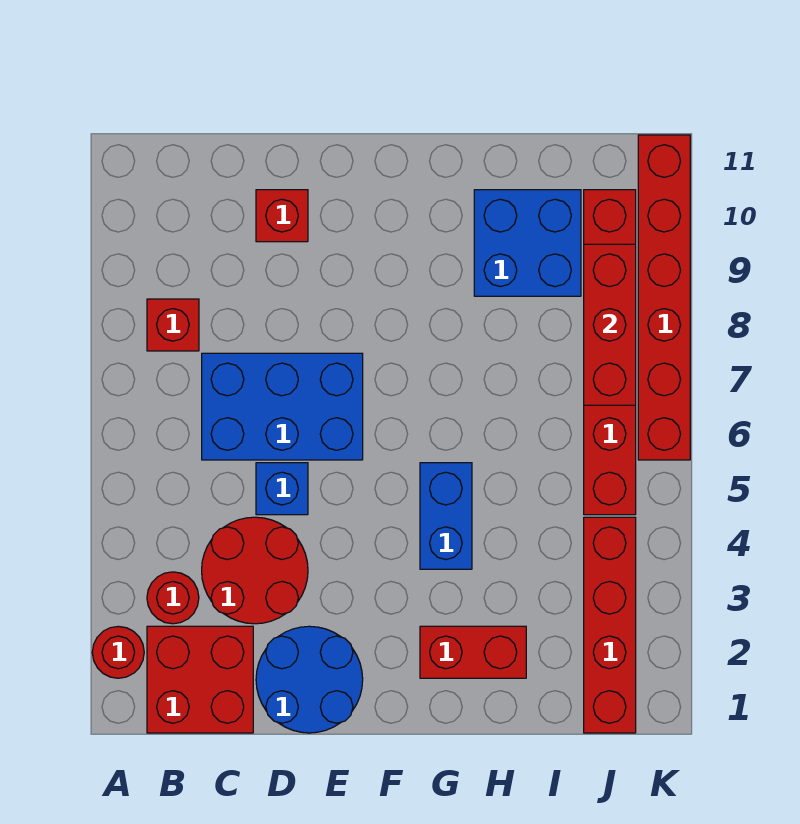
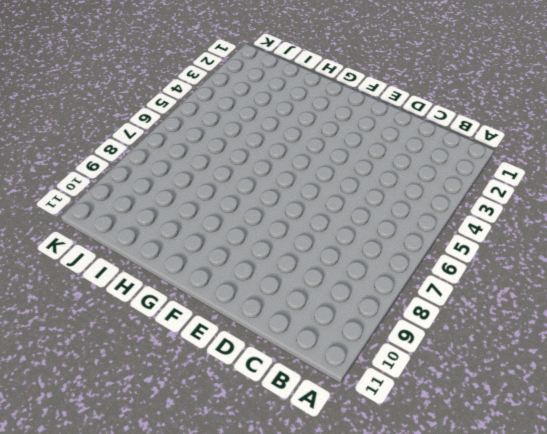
none -> red round brick A2 level 1
none -> red brick B1:C2 level 1
none -> red round brick B3 level 1

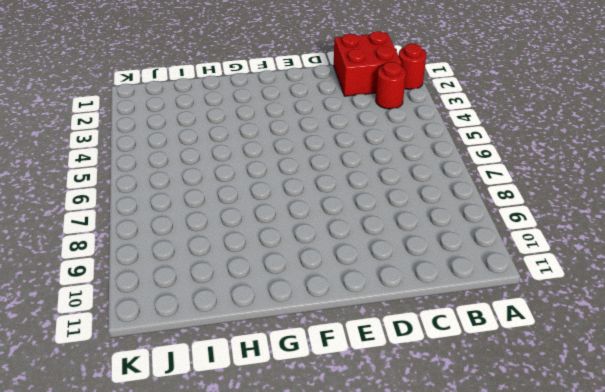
none -> red brick B8 level 1
none -> red round brick C3:D4 level 1
none -> blue brick C6:E7 level 1

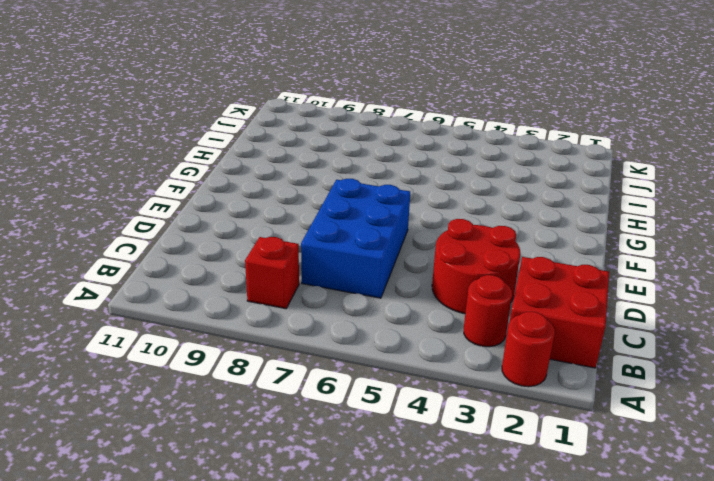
none -> blue round brick D1:E2 level 1
none -> blue brick D5 level 1
none -> red brick D10 level 1

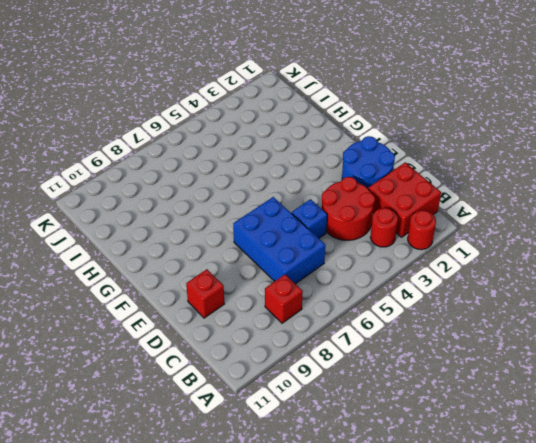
none -> red brick G2:H2 level 1
none -> blue brick G4:G5 level 1
none -> blue brick H9:I10 level 1

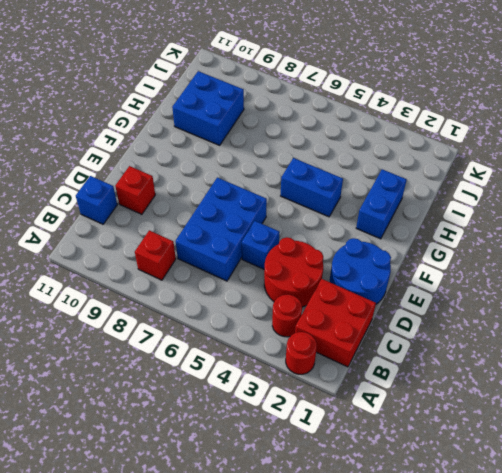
blue brick C11 level 1 -> none
blue brick G2:H2 level 1 -> red brick G2:H2 level 1
none -> red brick J1:J4 level 1
none -> red brick J5:J10 level 1
none -> red brick K6:K11 level 1

